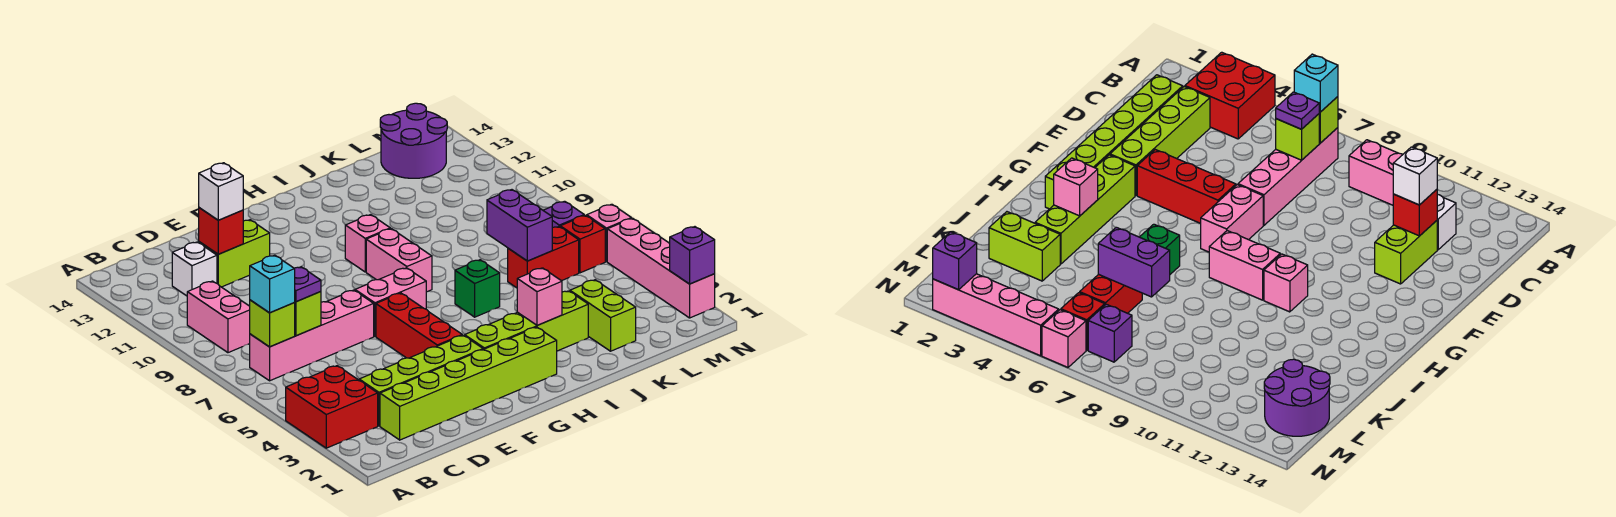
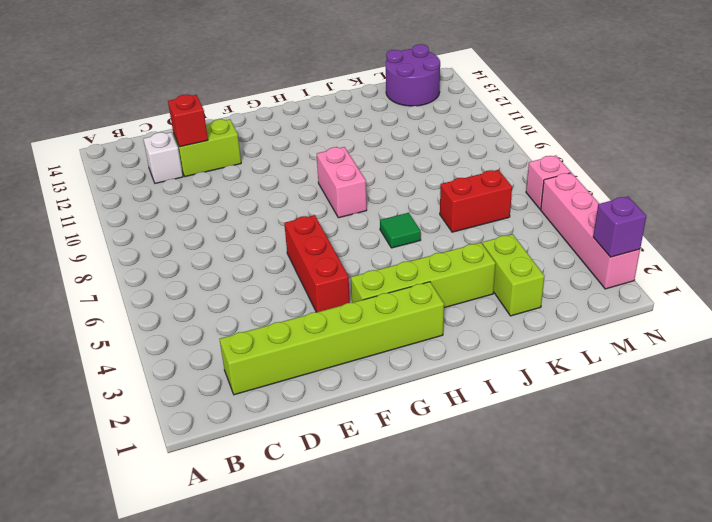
green tile I6 level 1 -> green brick I6 level 1
none -> red brick A3:B4 level 1
none -> pink brick B7:E7 level 1
none -> pink brick B9:B10 level 1

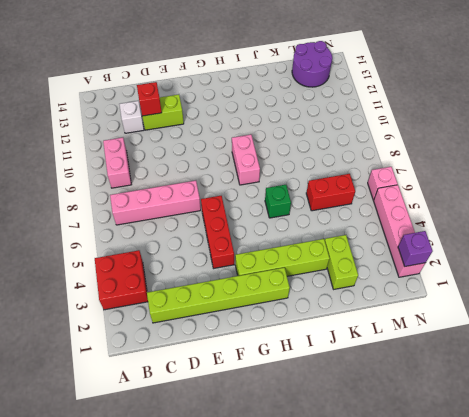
none -> lime brick C3:F3 level 1
none -> pink brick F7:G7 level 1
none -> pink brick H10 level 1

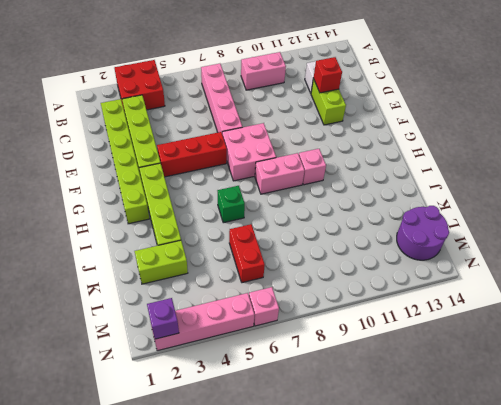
pink brick F7:G8 level 1 -> pink brick F7:G7 level 1
none -> red brick M6 level 1
none -> purple brick M7 level 1
none -> lime brick B7 level 2

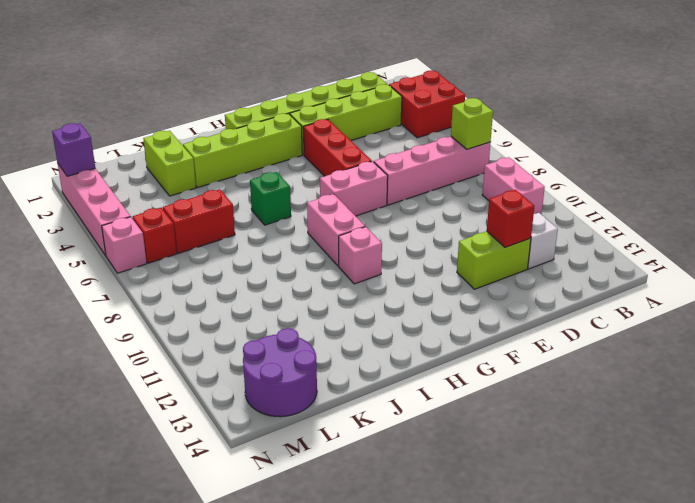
none -> purple brick M7 level 1
none -> lime brick C7 level 2
none -> pink brick I3 level 2

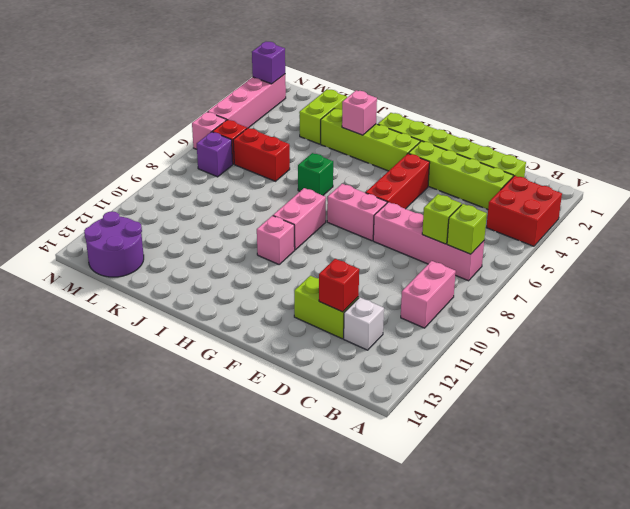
none -> purple brick K6:K7 level 2
none -> cyan brick B7 level 3
none -> purple plate C7 level 3

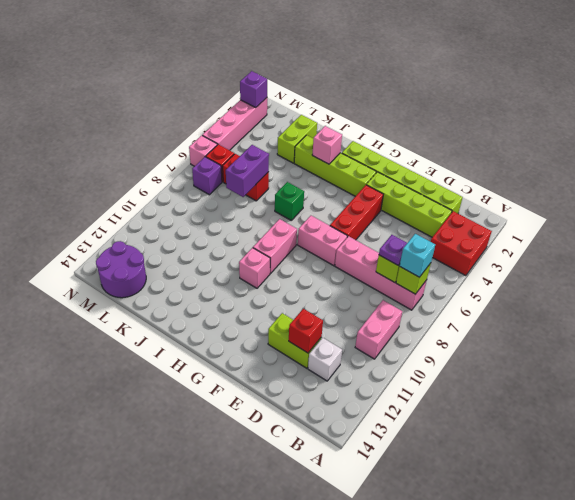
none -> white brick D12 level 3

